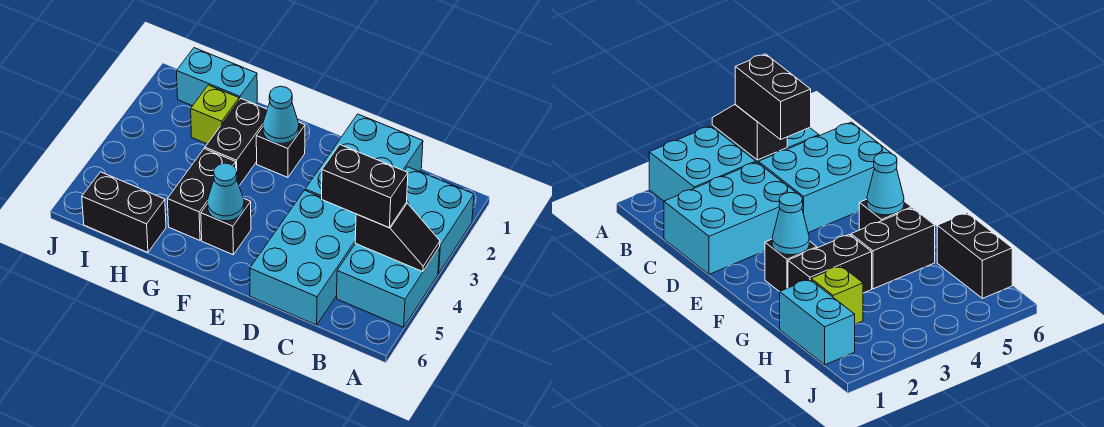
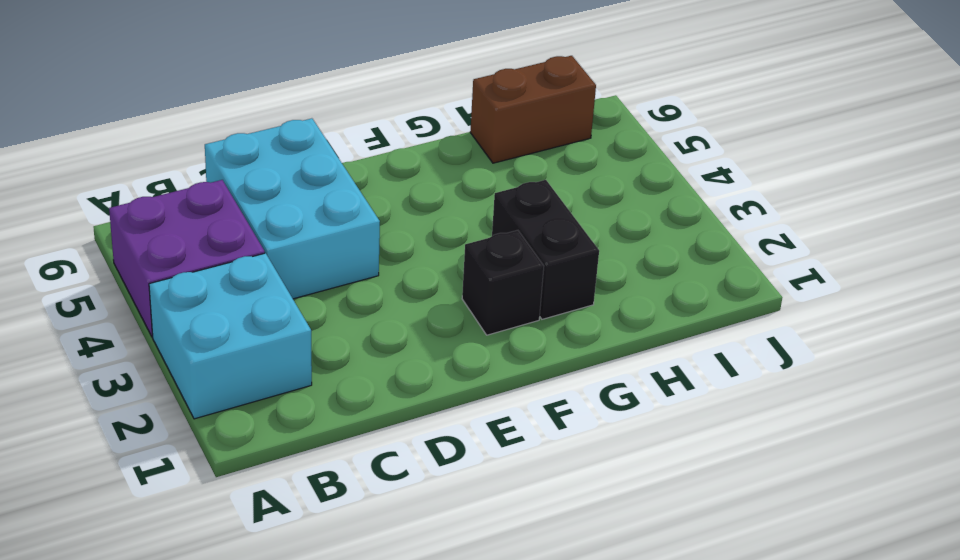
purple brick A4:B5 level 1 -> cyan brick A4:B5 level 1
brown brick H6:I6 level 1 -> black brick H6:I6 level 1
none -> cyan brick C1:D3 level 1
none -> black brick F5 level 1
none -> black brick G4:G5 level 1

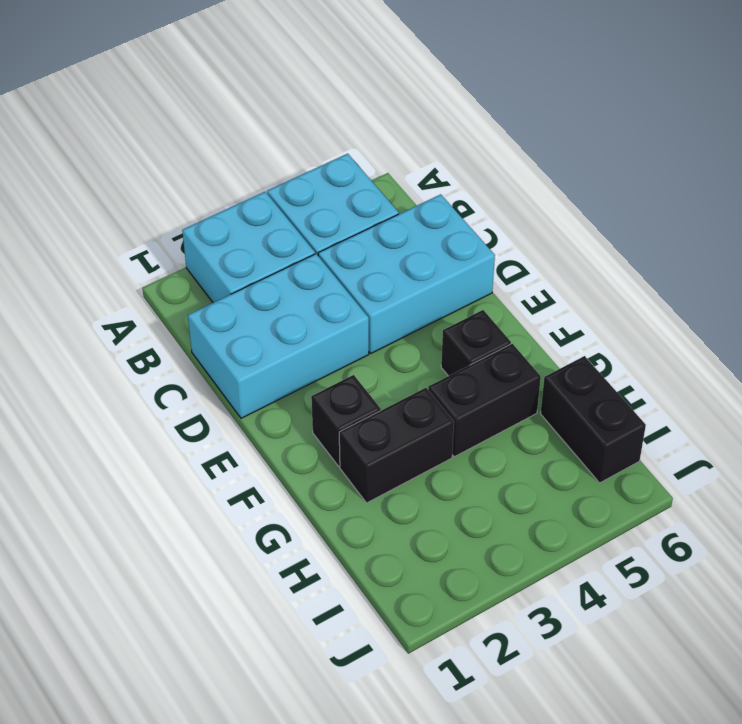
none -> cyan brick H1:I1 level 1
none -> lime brick H2 level 1
none -> black slope A4:B4 level 2 top B

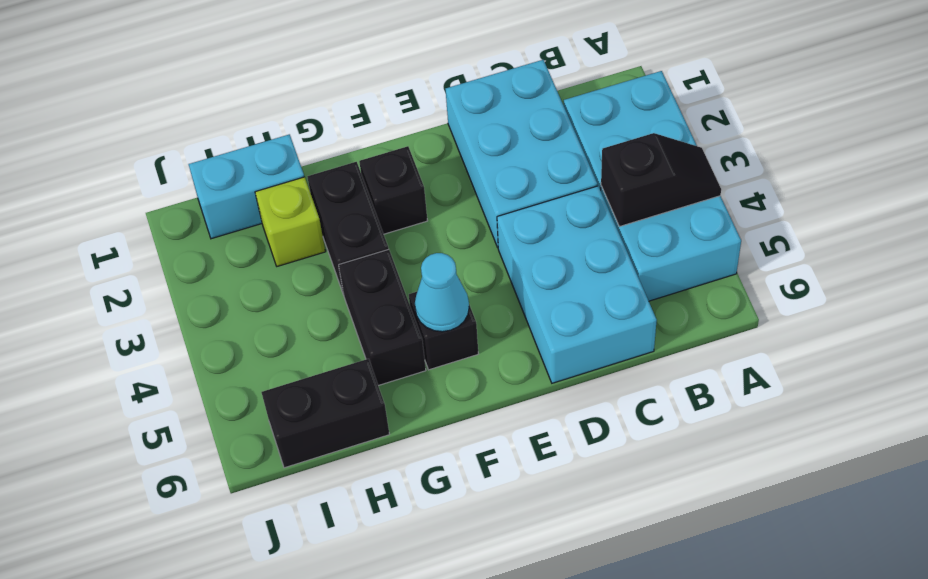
none -> cyan cone F2 level 2
none -> black brick B4:C4 level 3

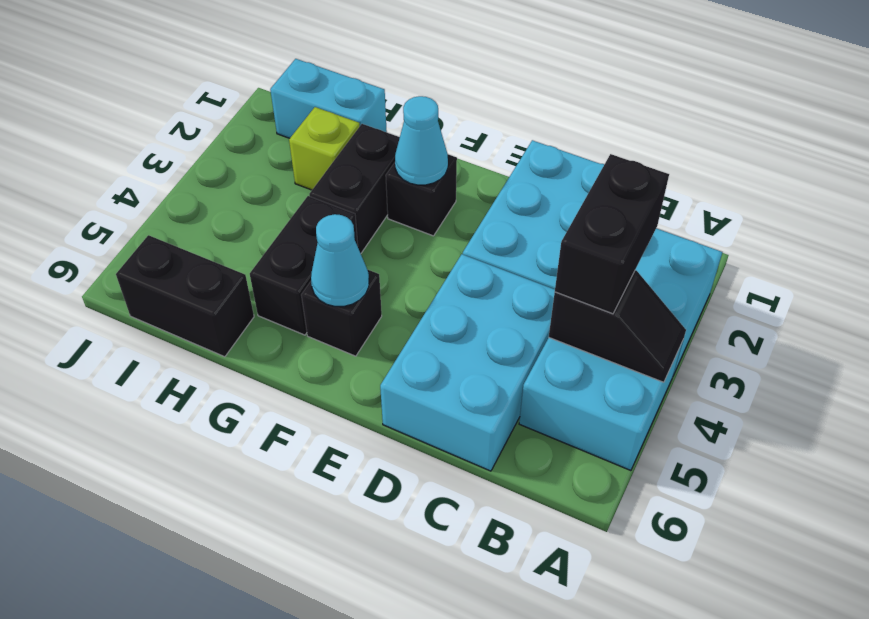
black brick B3:B4 level 3 -> black brick B4:C4 level 3

